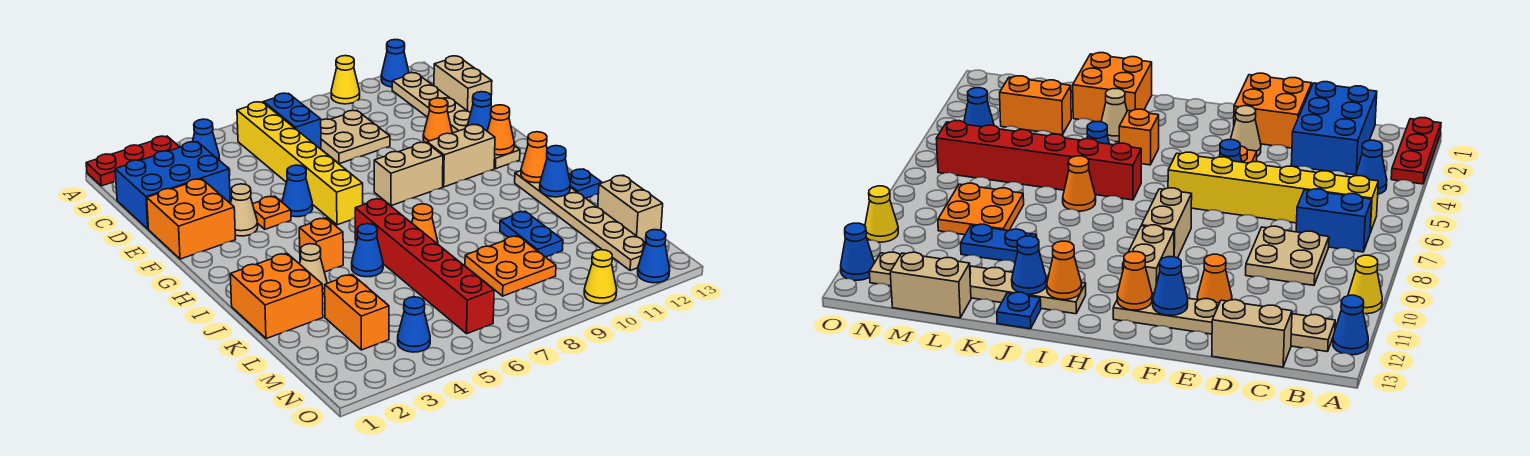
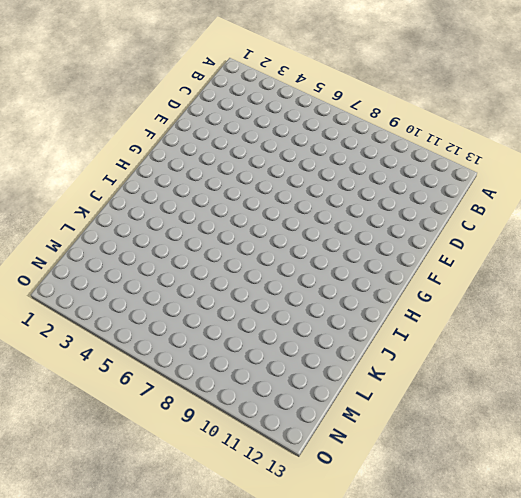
none -> red plate A1:A3 level 1
none -> yellow cone A10 level 1
none -> blue cone A12 level 1
none -> blue cone B4 level 1

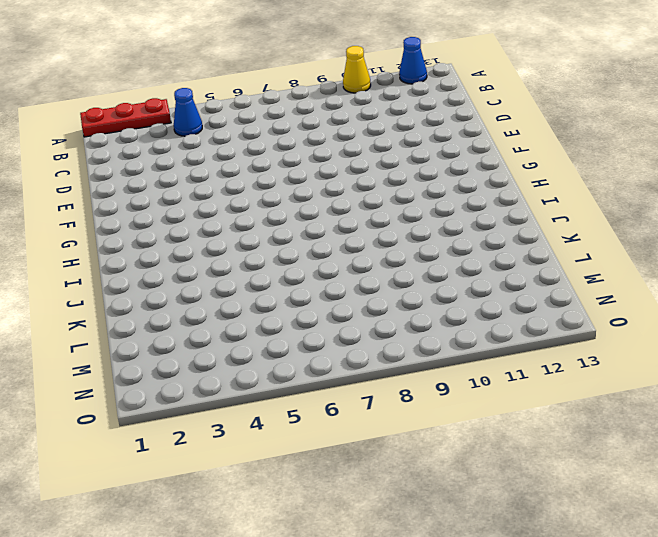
none -> yellow brick B6:G6 level 1
none -> blue brick B7:C7 level 1
none -> tan plate B12:G12 level 1
none -> blue brick C1:D3 level 1

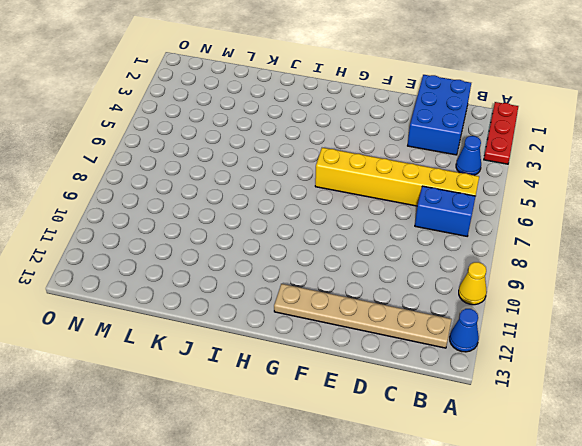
none -> tan plate C8:D9 level 1
none -> tan brick C13:D13 level 1
none -> orange brick E1:F2 level 1
none -> orange cone E11 level 1

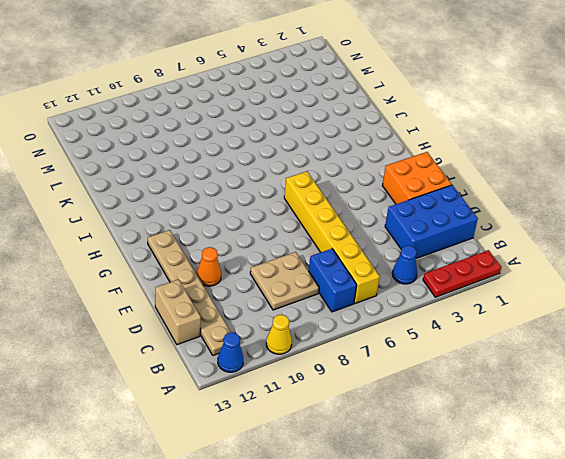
none -> tan cone F3 level 1
none -> orange plate F4 level 1
none -> blue cone F5 level 1
none -> tan brick G8:G9 level 1

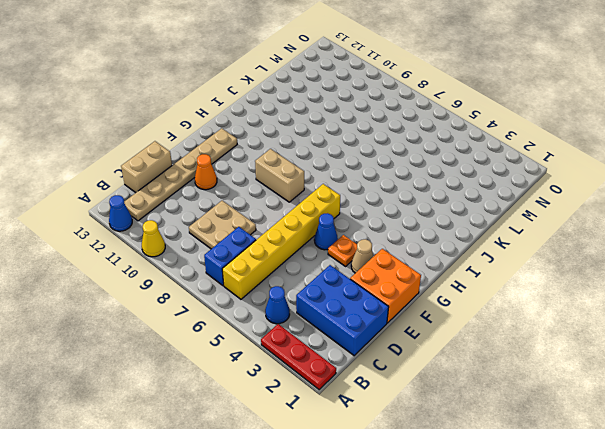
none -> tan brick G10:G11 level 1
none -> orange brick I4 level 1
none -> red brick I6:N6 level 1
none -> tan plate I12:N12 level 1

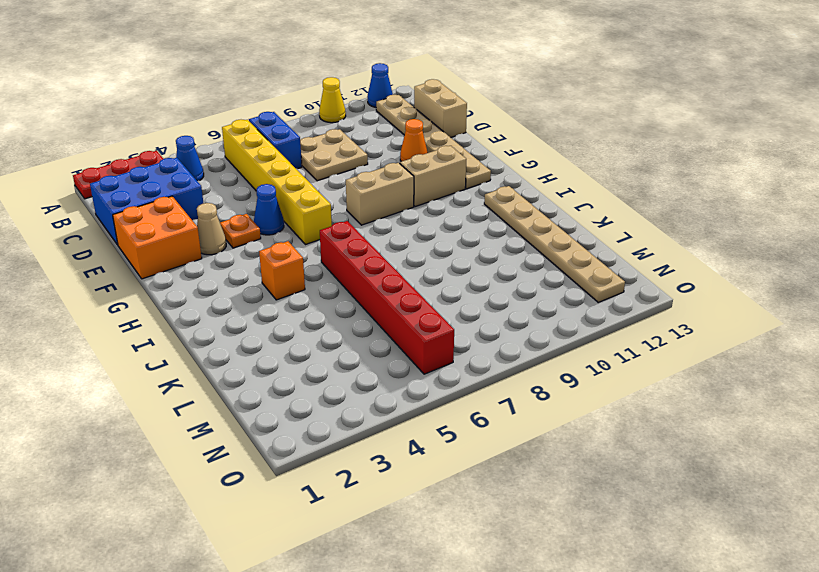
none -> orange brick J1:K2 level 1
none -> tan cone J3 level 1
none -> blue cone J5 level 1
none -> orange cone J7 level 1

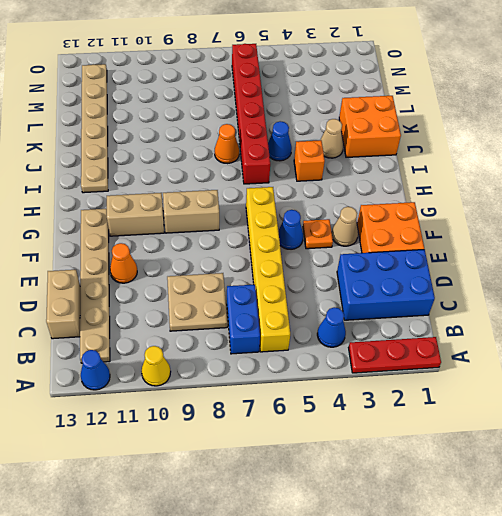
none -> blue plate J13 level 1
none -> blue plate K10:L10 level 1
none -> orange brick L3:M3 level 1
none -> orange plate L8:M9 level 1

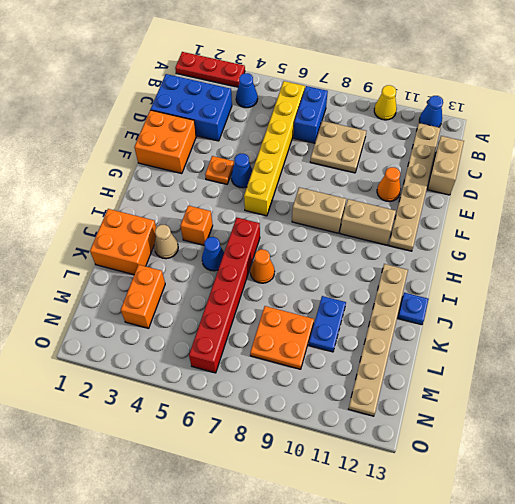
none -> tan cone F3 level 1
none -> tan brick L13:M13 level 1
none -> blue cone N4 level 1
none -> yellow cone O10 level 1

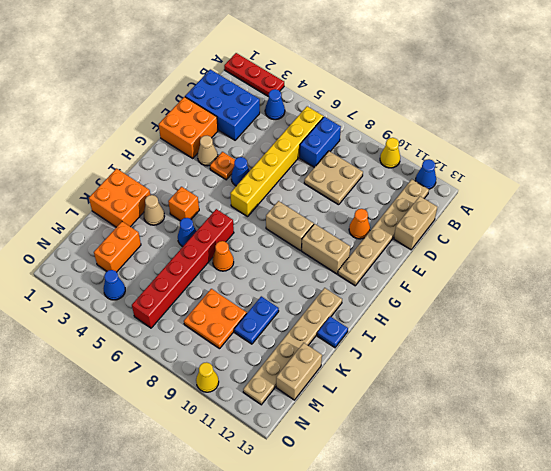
none -> blue cone O12 level 1
none -> blue cone F12 level 2
none -> orange cone G12 level 2
none -> orange cone I12 level 2

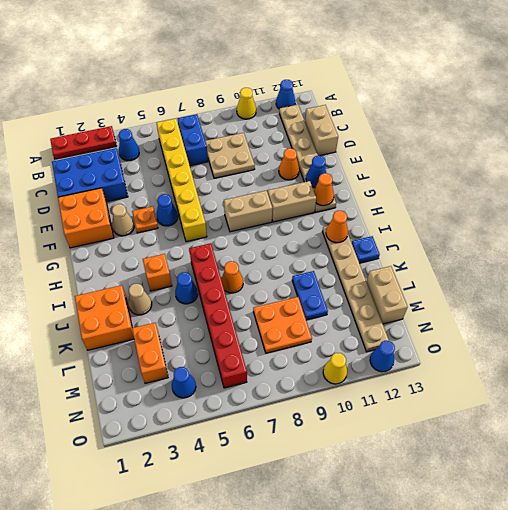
none -> blue cone J12 level 2

